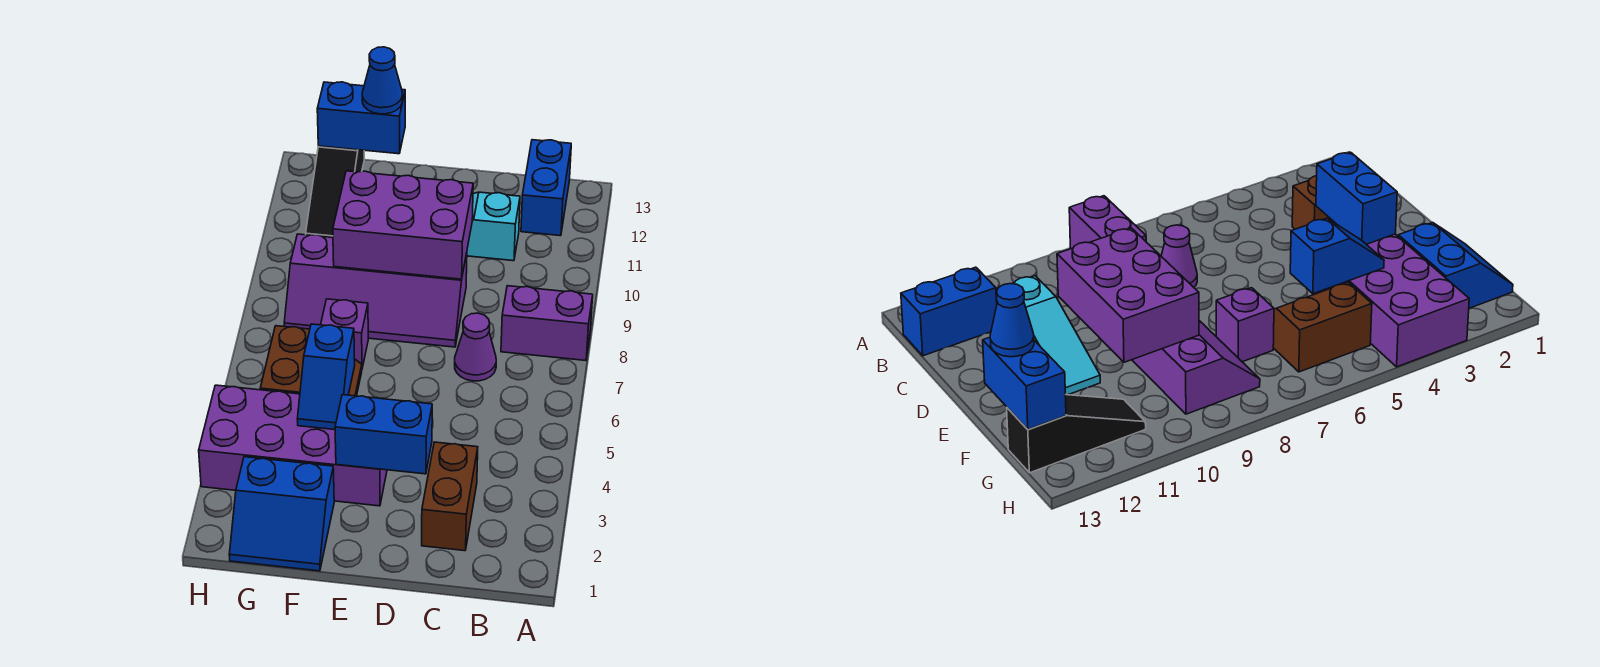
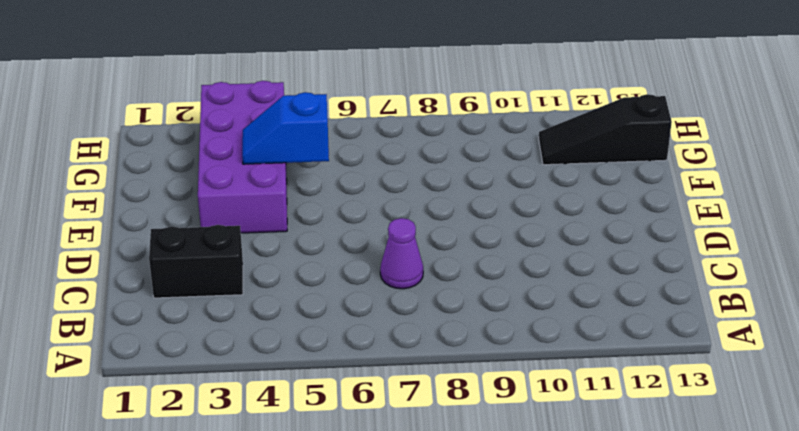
black brick C2:C3 level 1 -> brown brick C2:C3 level 1
none -> purple brick A8:B8 level 1
none -> blue brick B12:B13 level 1
none -> cyan slope C11:E11 level 1 top C

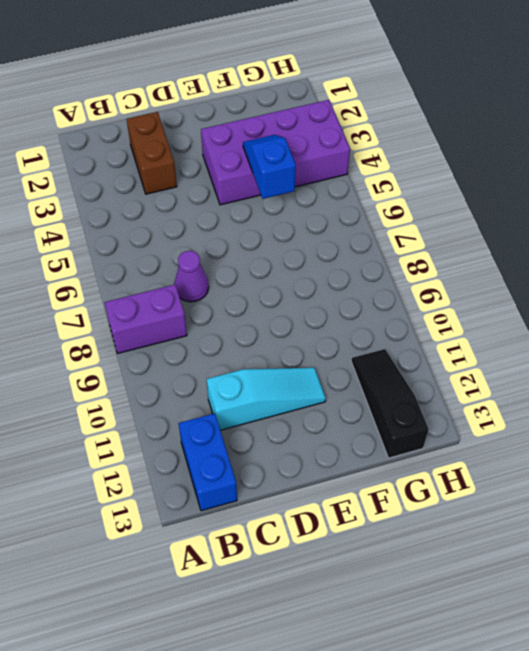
none -> purple slope D8:G9 level 1 top 9
none -> blue slope F1:G2 level 1 top 2
none -> brown slope F5:G6 level 1 top G

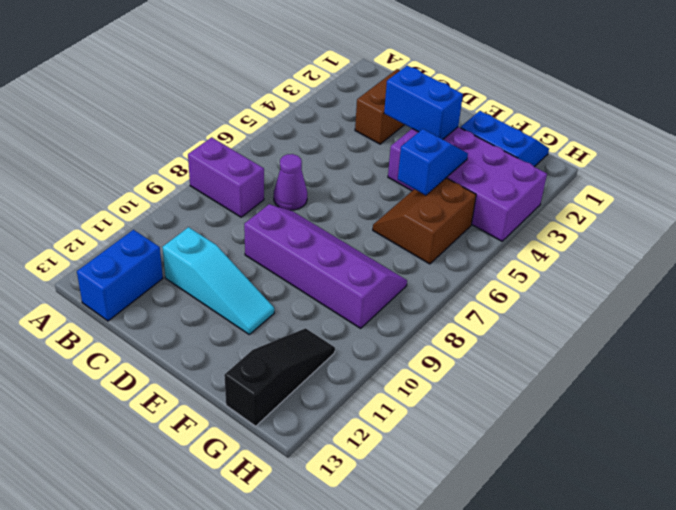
none -> purple brick F7 level 1
none -> purple brick D9:F10 level 2
none -> blue brick F13:G13 level 2

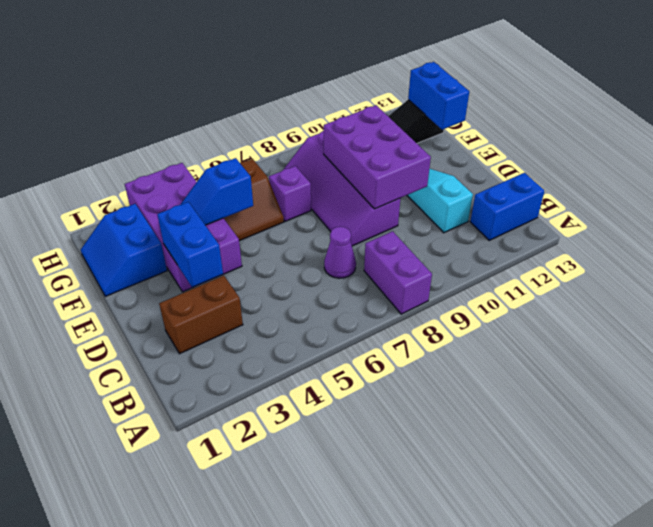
none -> blue cone F13 level 3

